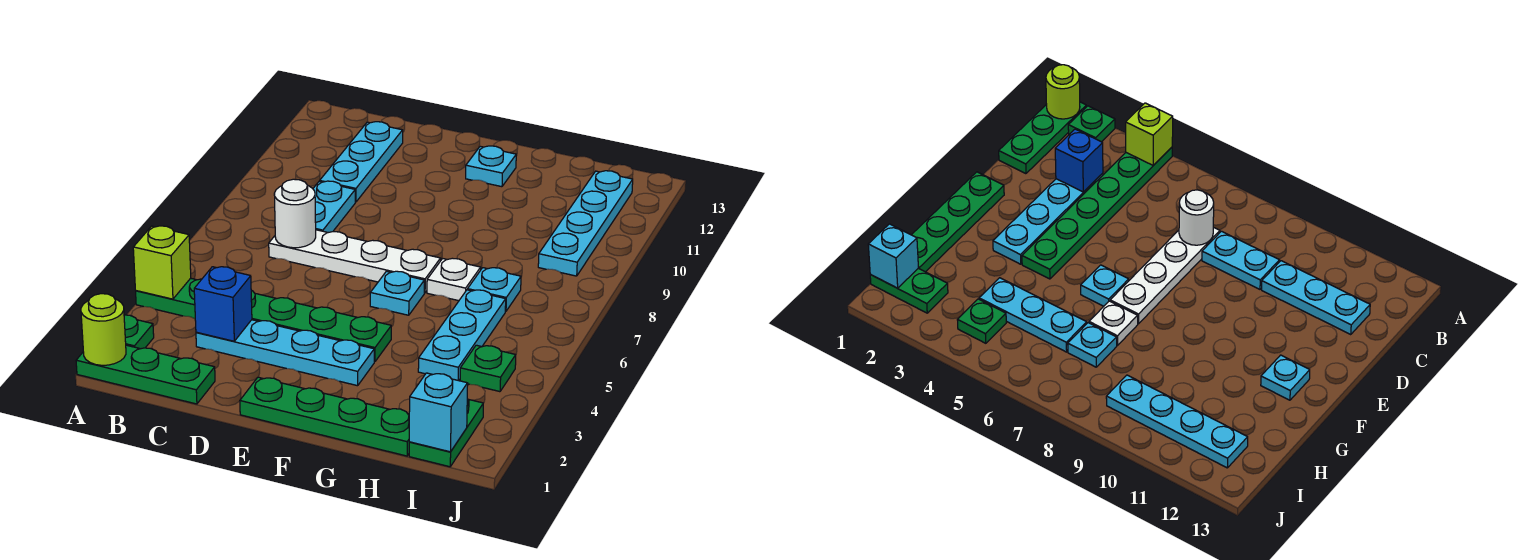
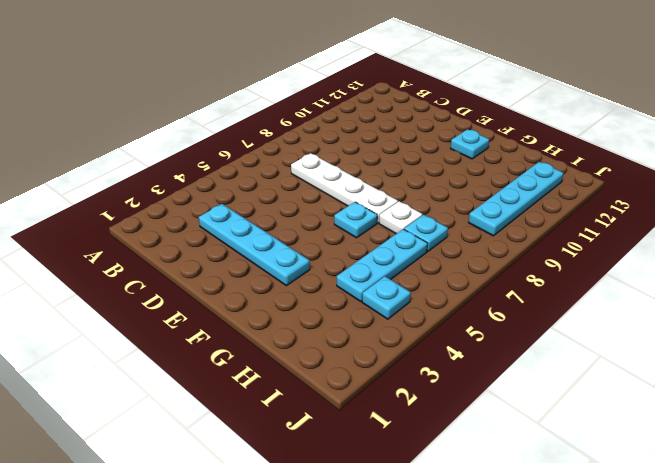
cyan plate I4 level 1 -> green plate I4 level 1
none -> green plate A1:C1 level 1
none -> green plate A2 level 1
none -> green plate A4:F4 level 1

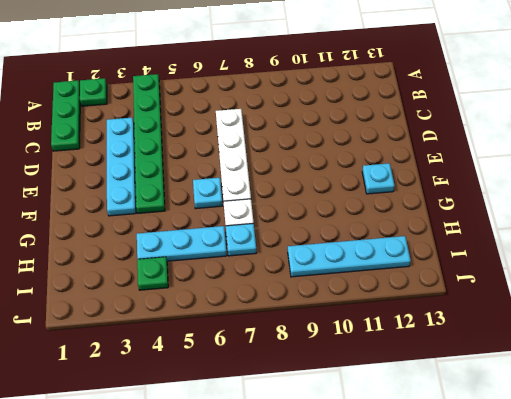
none -> cyan plate C8:C9 level 1
none -> cyan plate C10:C12 level 1
none -> green plate E1:H1 level 1

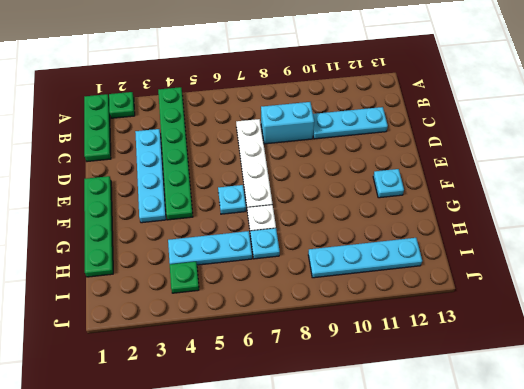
cyan brick C8:C9 level 1 -> cyan plate C8:C9 level 1
none -> green plate I1:I2 level 1
none -> lime round brick A1 level 2
none -> lime brick A4 level 2

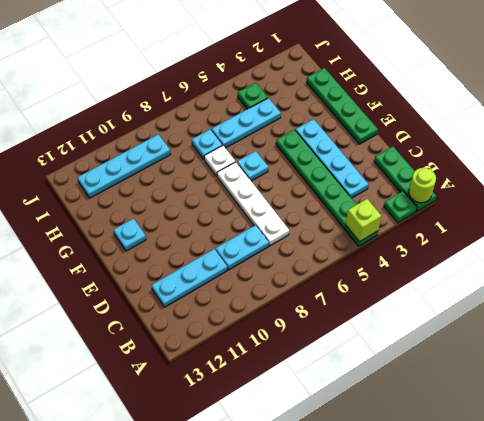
none -> green plate I1:I2 level 1
none -> blue brick C3 level 2
none -> white round brick C7 level 2

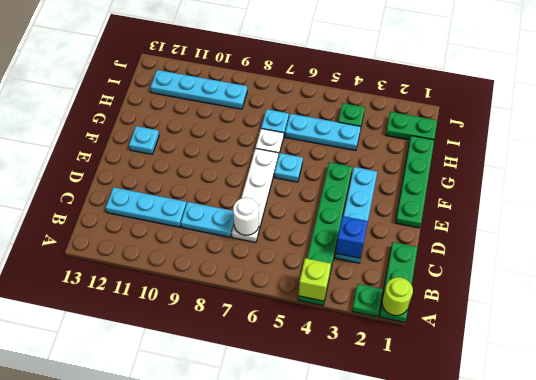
none -> cyan brick I1 level 2

